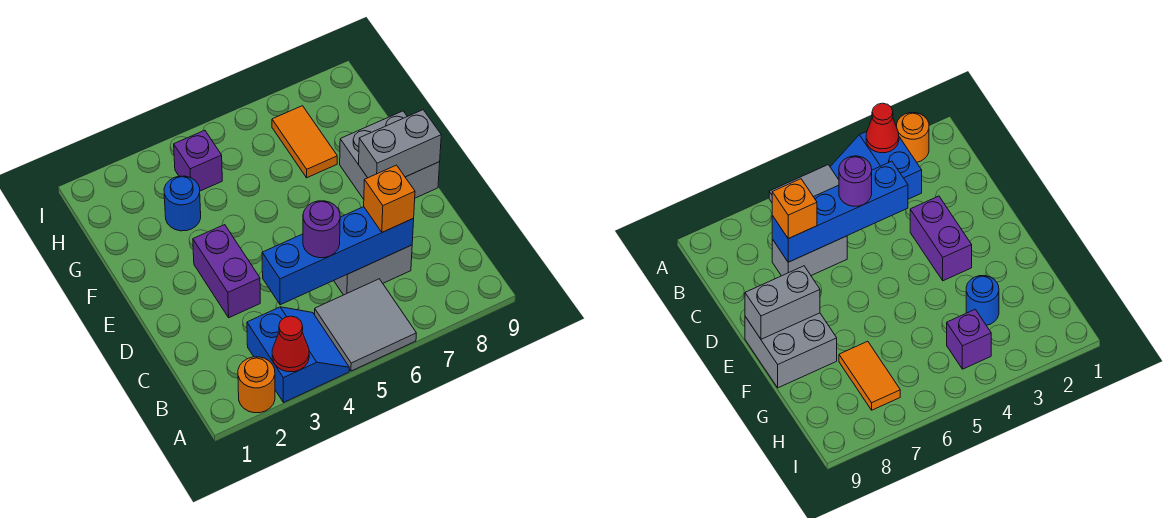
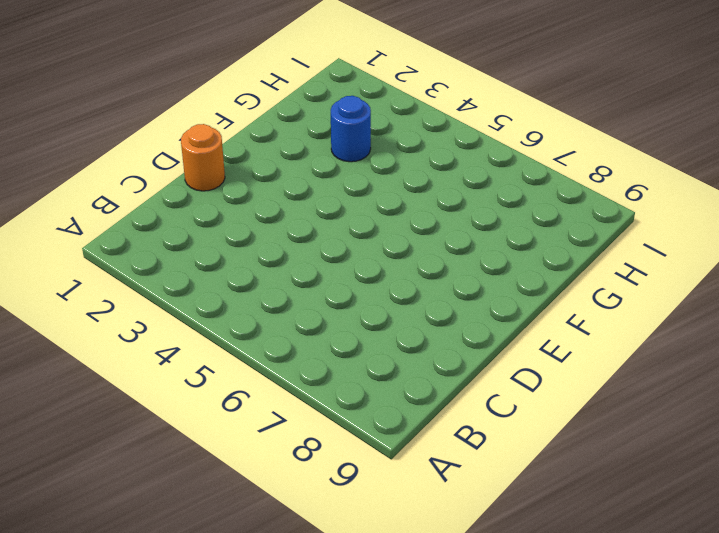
orange round brick D1 level 1 -> orange round brick A2 level 1
none -> blue slope A3:B4 level 1 top 3
none -> grey tile A5:B6 level 1
none -> grey brick C6:C7 level 1

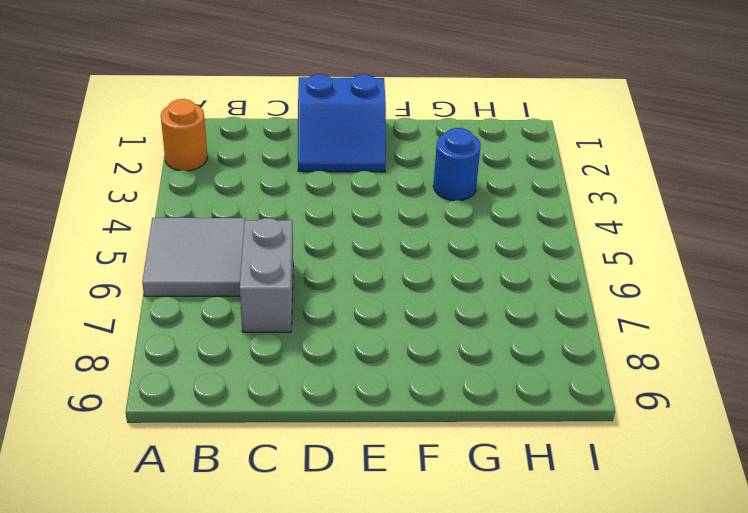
blue slope D1:E2 level 1 top 1 -> blue slope A3:B4 level 1 top 3
none -> purple brick D3:E3 level 1
none -> grey brick E8:F9 level 1
none -> orange tile G7:H7 level 1

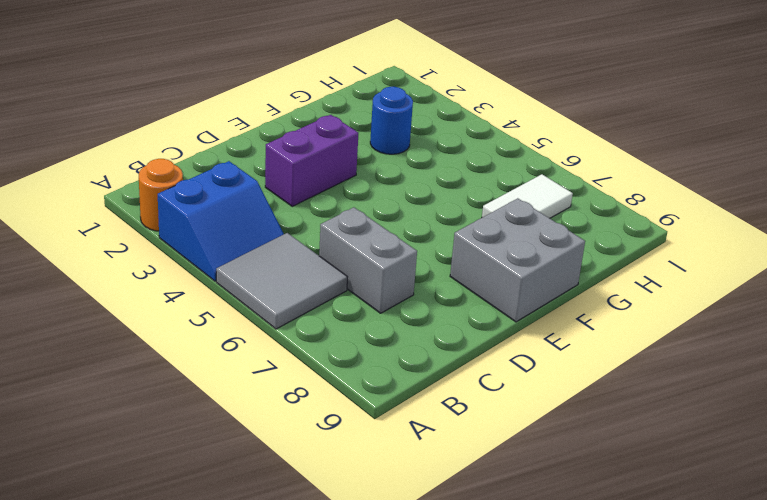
white tile G7:H7 level 1 -> orange tile G7:H7 level 1
none -> purple brick H4 level 1
none -> red cone A3 level 2
none -> blue brick C4:C7 level 2

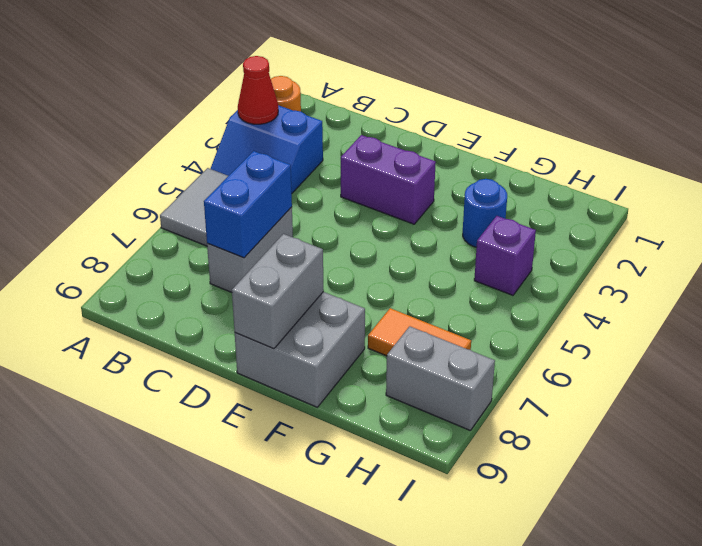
blue brick C6:C7 level 2 -> blue brick C4:C7 level 2
grey brick H8:I8 level 1 -> none
none -> purple round brick C5 level 3
none -> orange brick C7 level 3

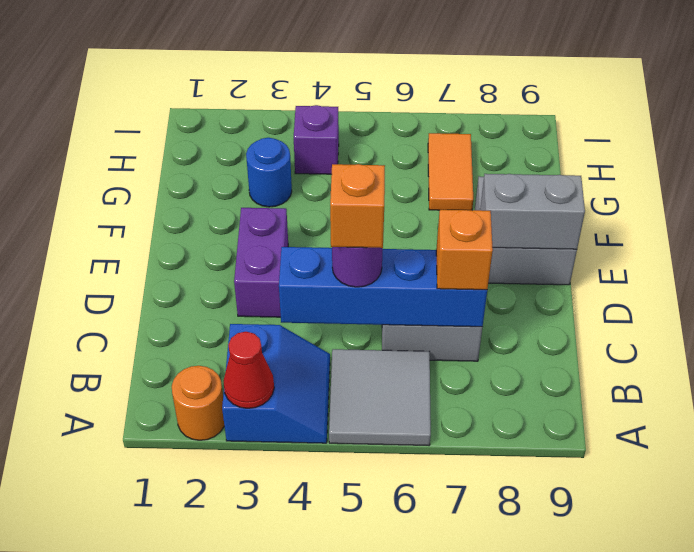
orange brick C5 level 4 -> none

